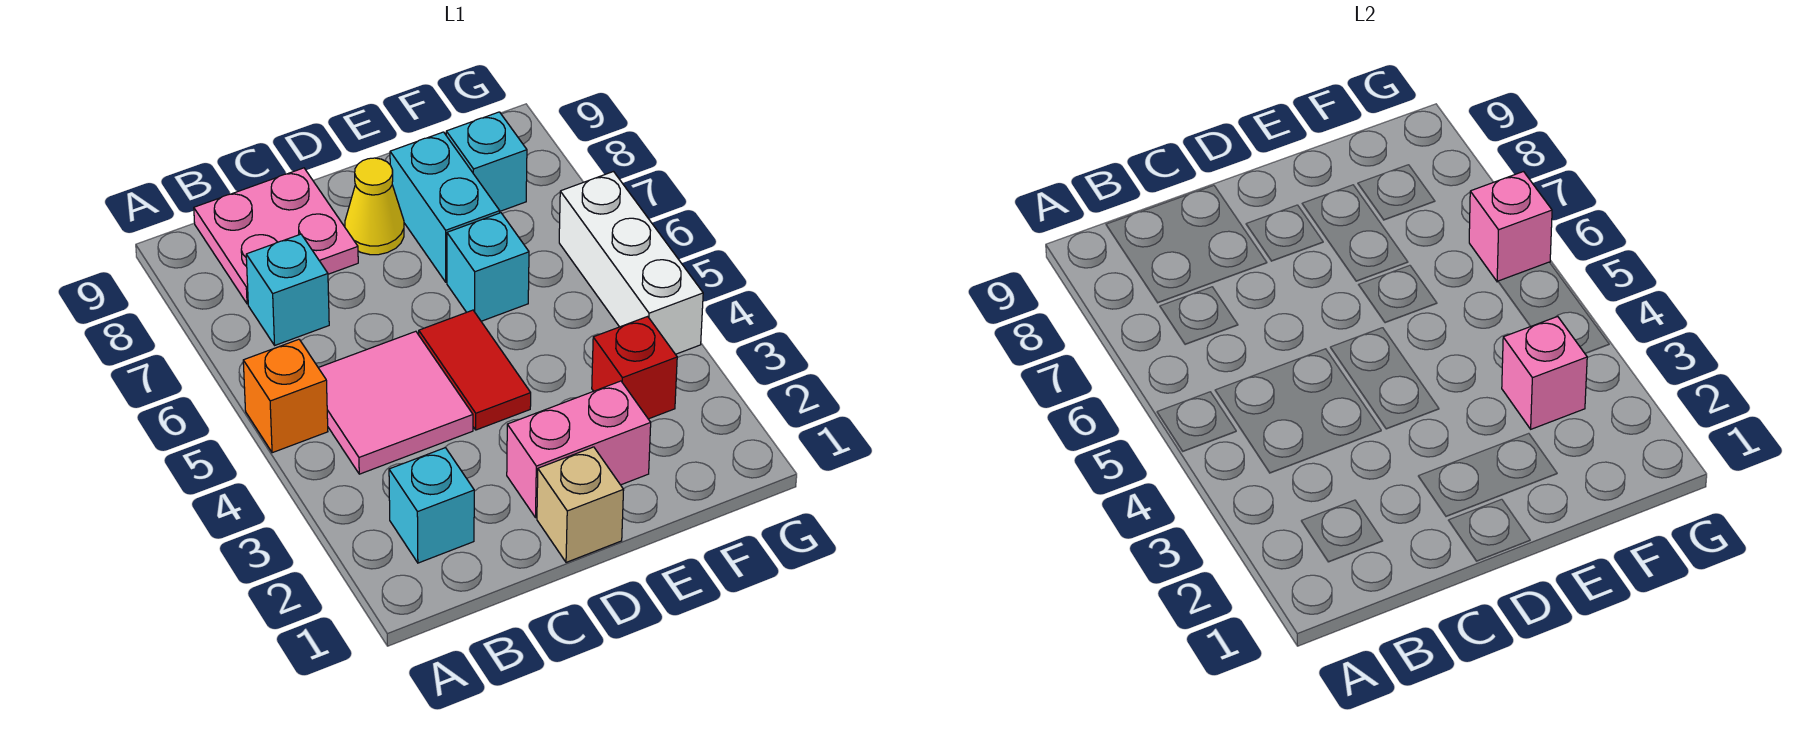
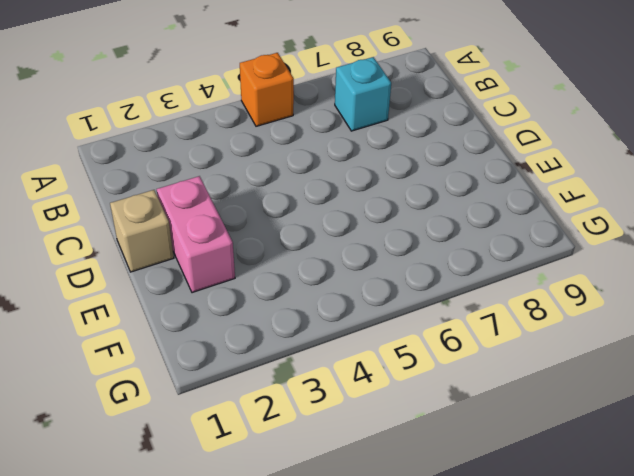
none -> cyan brick B2 level 1
none -> pink tile B4:C5 level 1
none -> pink plate B8:C9 level 1

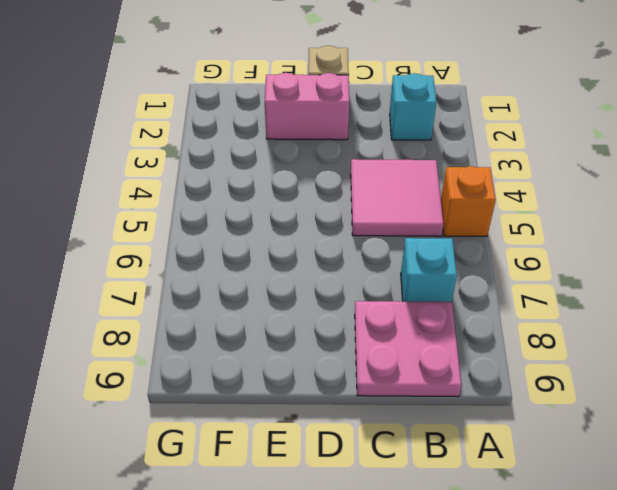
none -> red tile D4:D5 level 1
none -> yellow cone D8 level 1
none -> cyan brick E6 level 1

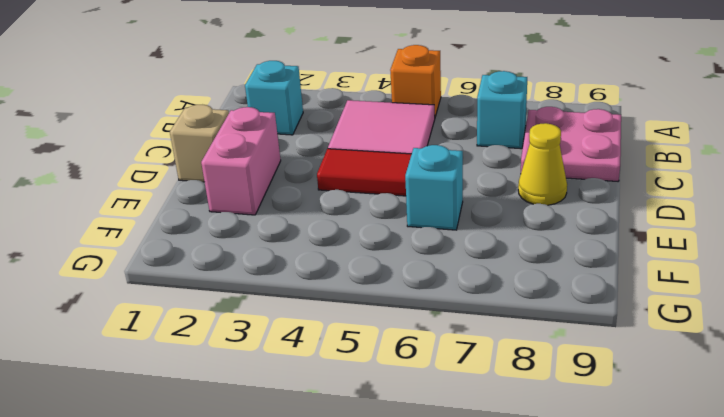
none -> cyan brick E7:E8 level 1
none -> red brick F3 level 1
none -> cyan brick F8 level 1

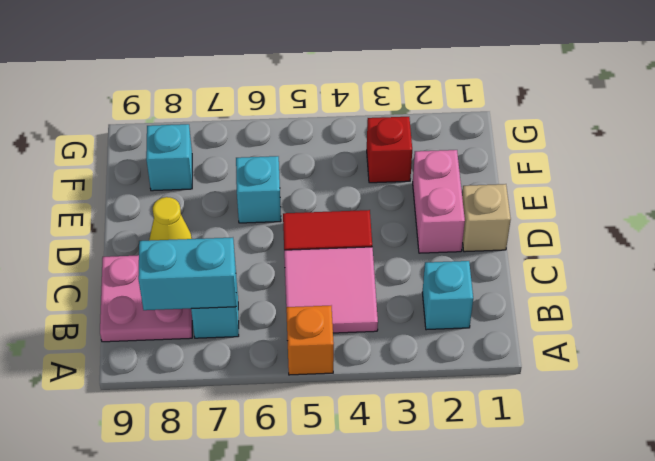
cyan brick B7:B8 level 2 -> cyan brick E7:E8 level 1
none -> white brick G4:G6 level 1
none -> pink brick F3 level 2
none -> pink brick G6 level 2

